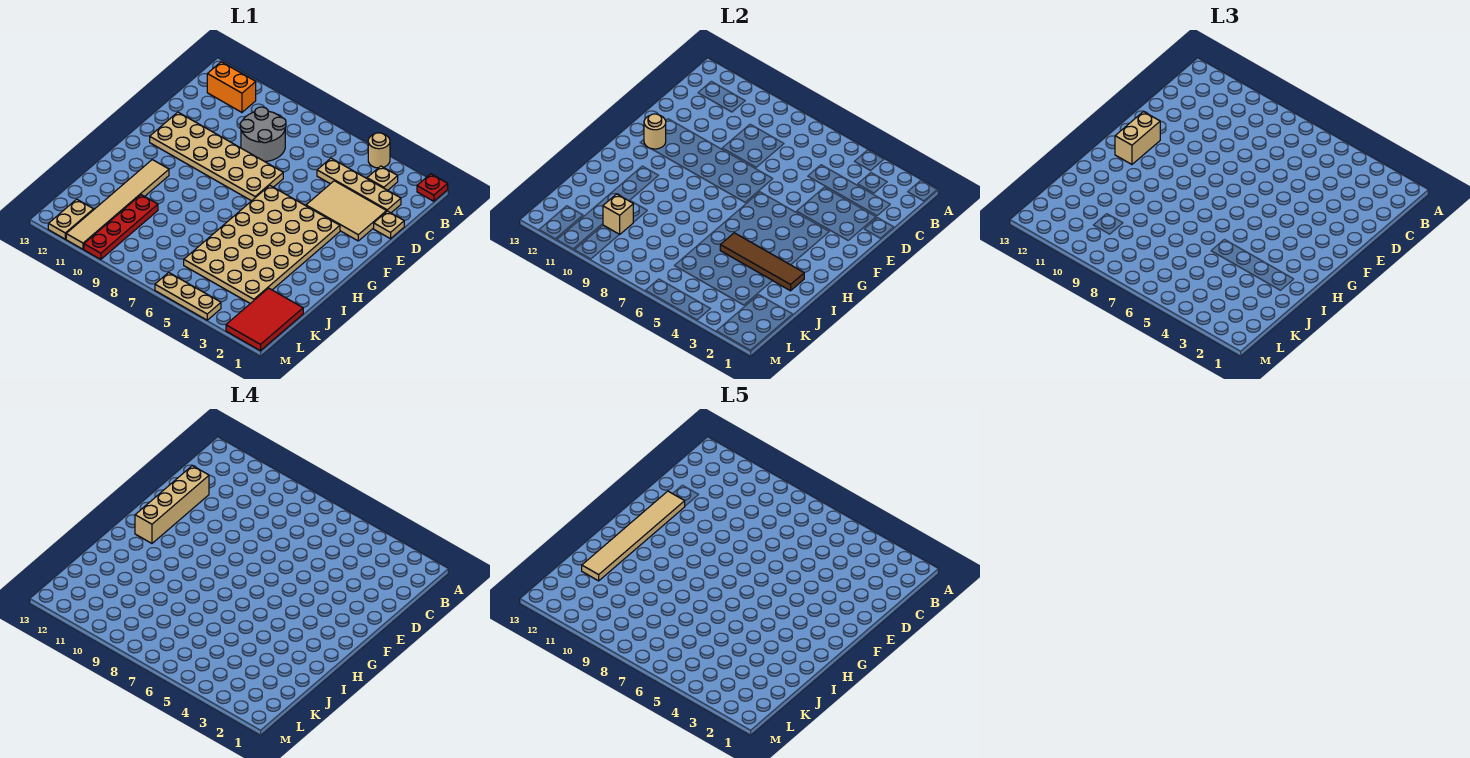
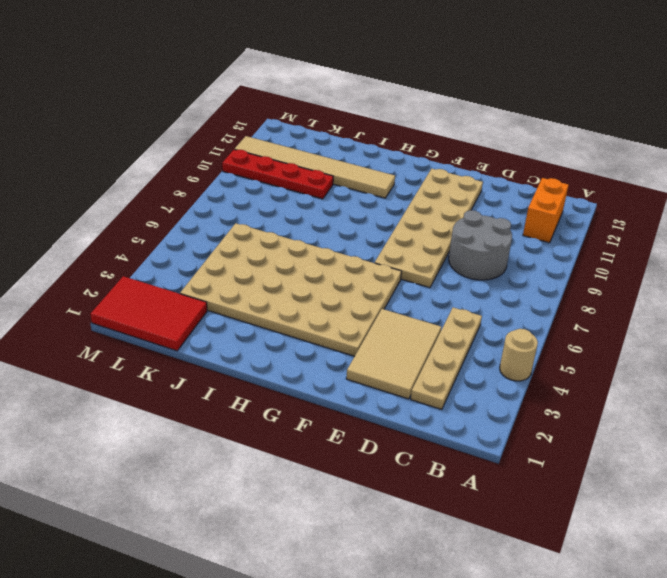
none -> red plate A1 level 1
none -> tan plate B3 level 1
none -> tan plate D1 level 1

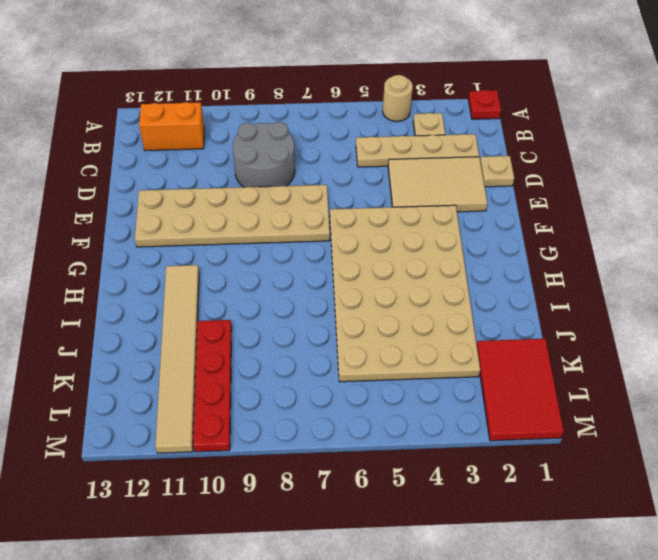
none -> tan plate L12:M12 level 1
none -> tan plate M4:M6 level 1
none -> tan round brick F12 level 2

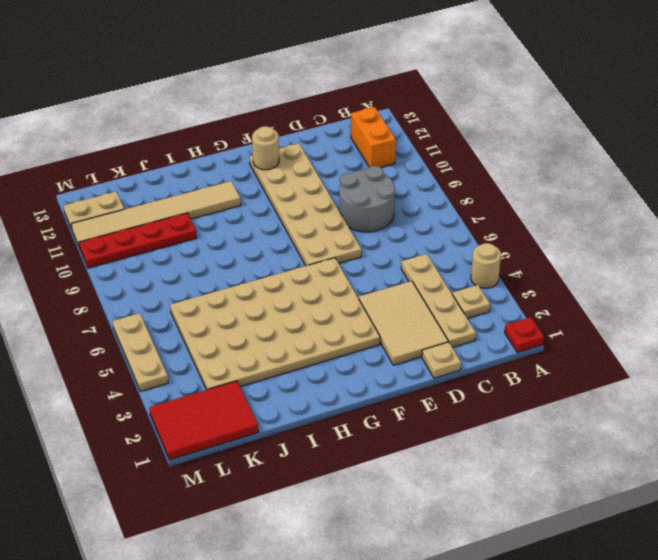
none -> brown tile I2:I5 level 2
none -> tan brick K10 level 2
none -> tan brick F12:G12 level 3

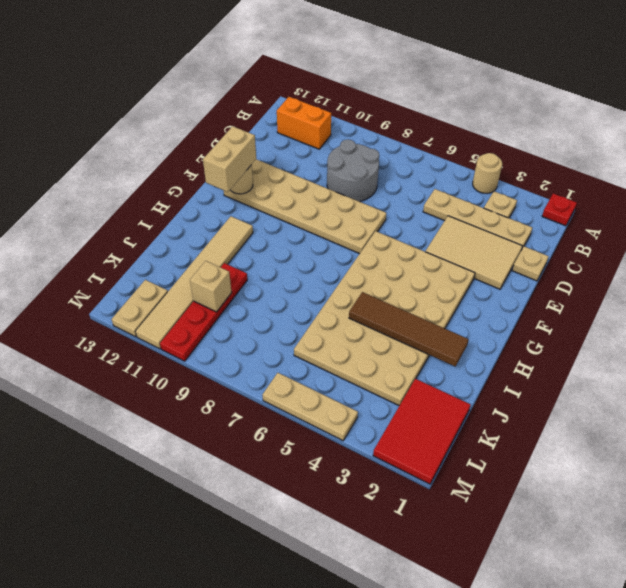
none -> tan brick D12:G12 level 4
none -> tan tile E12:J12 level 5

